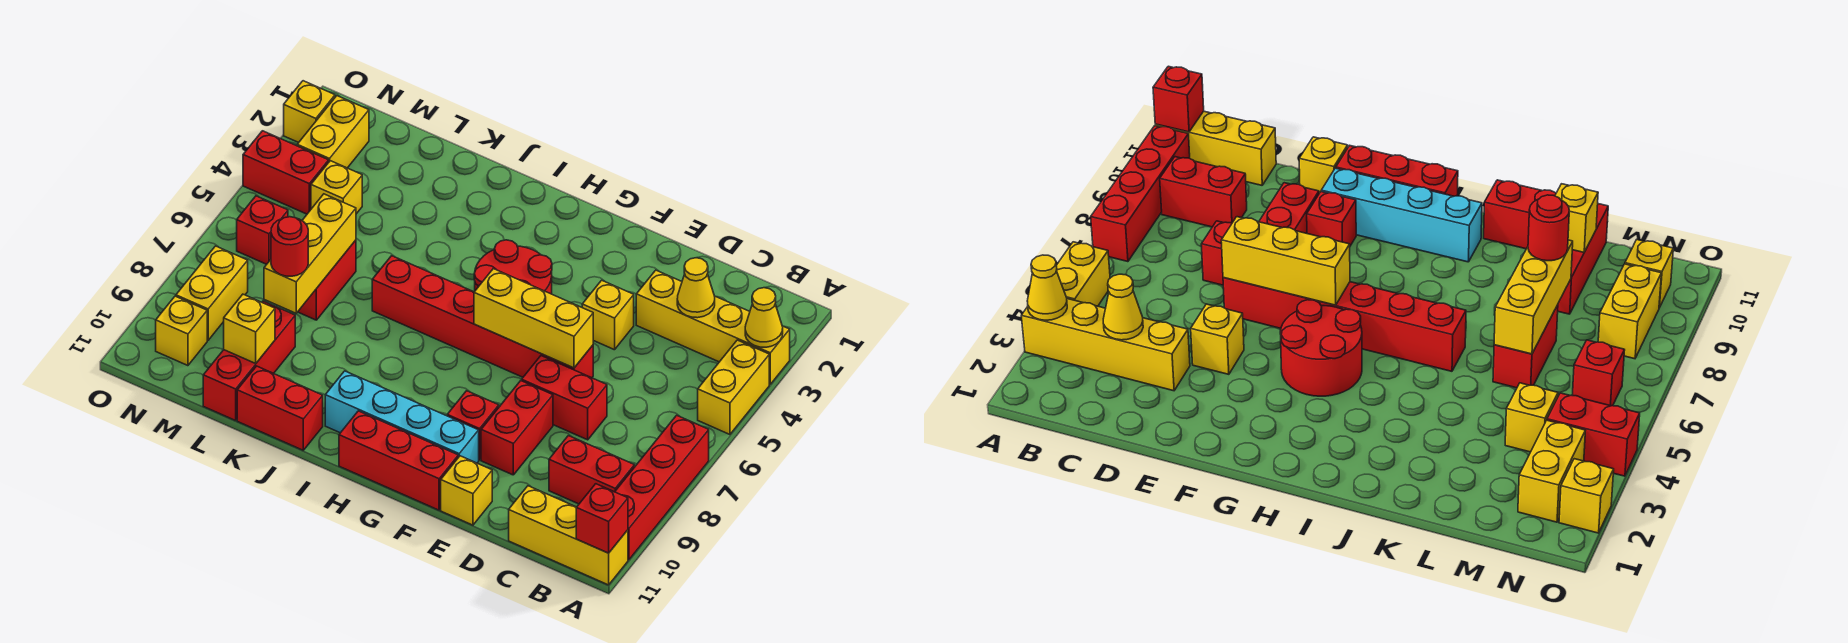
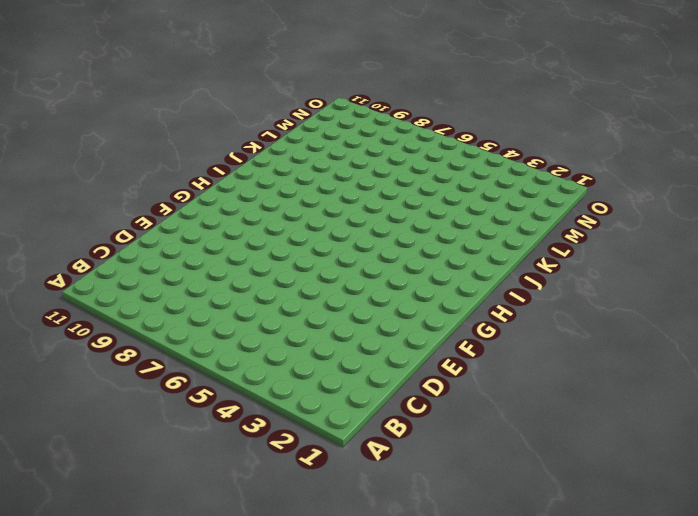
none -> yellow brick A3:D3 level 1
none -> yellow brick A4:A5 level 1
none -> red brick A7:A10 level 1
none -> yellow brick A11:C11 level 1

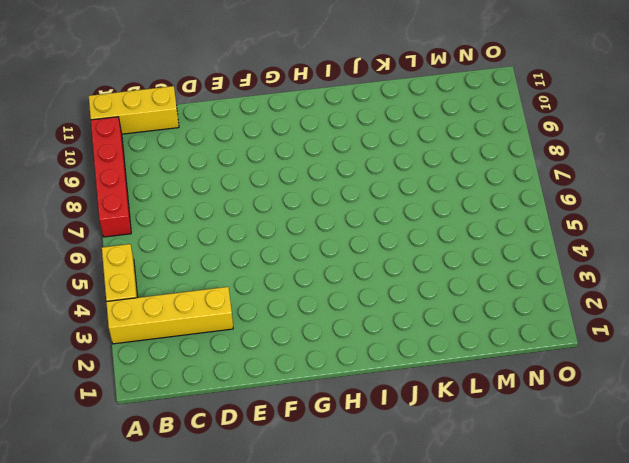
none -> red brick B9:C9 level 1
none -> red brick D7:E7 level 1
none -> yellow brick E4 level 1
none -> red brick E6:J6 level 1

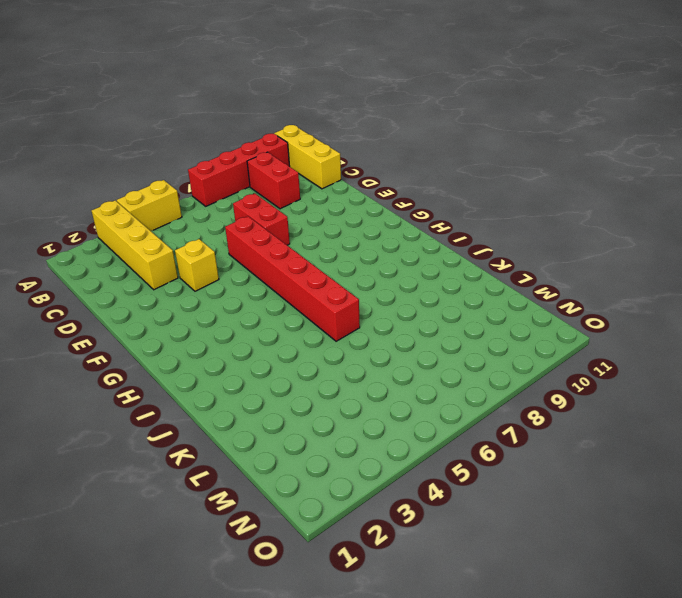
none -> red brick E8:E9 level 1
none -> yellow brick E11 level 1
none -> red brick F9 level 1
none -> cyan brick F10:I10 level 1

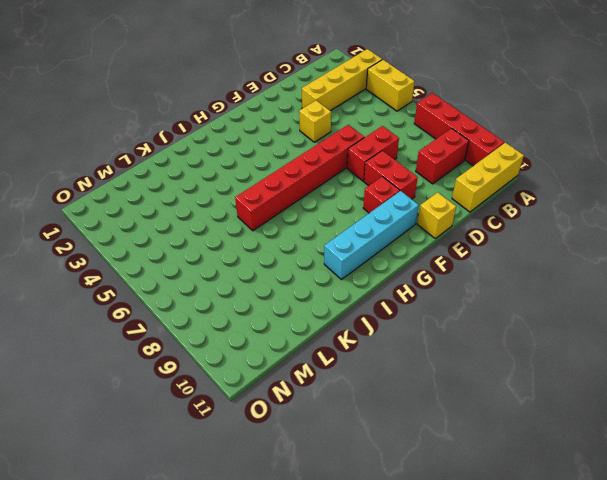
none -> red brick F11:H11 level 1
none -> red round brick G4:H5 level 1
none -> red brick J11:K11 level 1
none -> red brick L6:L7 level 1

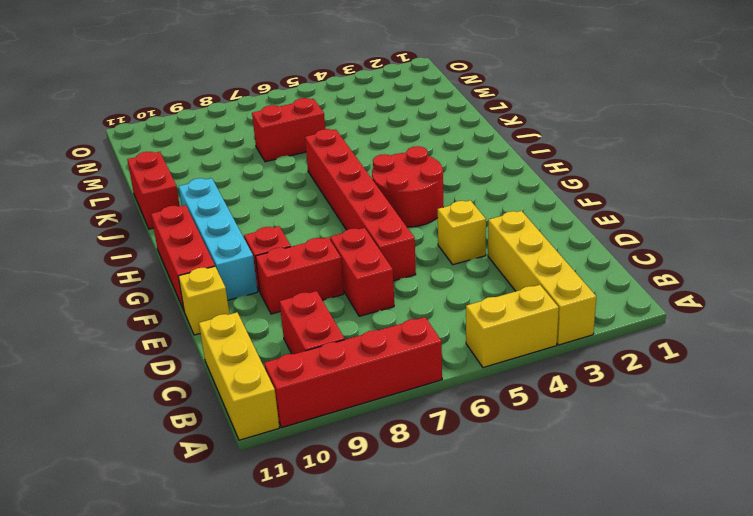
none -> red brick L9:L11 level 1
none -> yellow brick M4 level 1
none -> yellow brick N2:N3 level 1
none -> red brick N4:O4 level 1

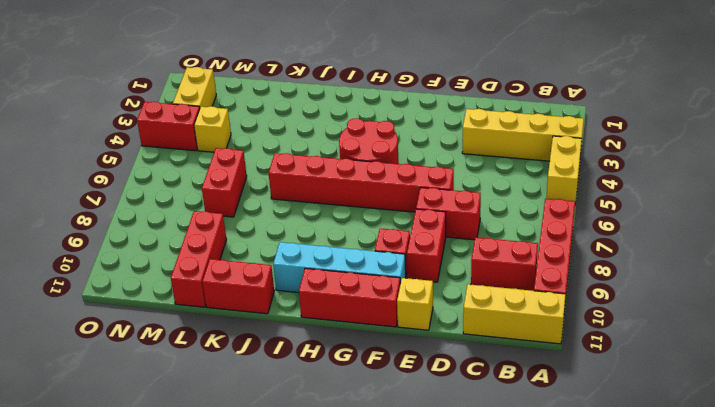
none -> yellow brick E4 level 1
none -> red brick N6 level 1
none -> yellow brick N8:N9 level 1
none -> yellow brick N10 level 1

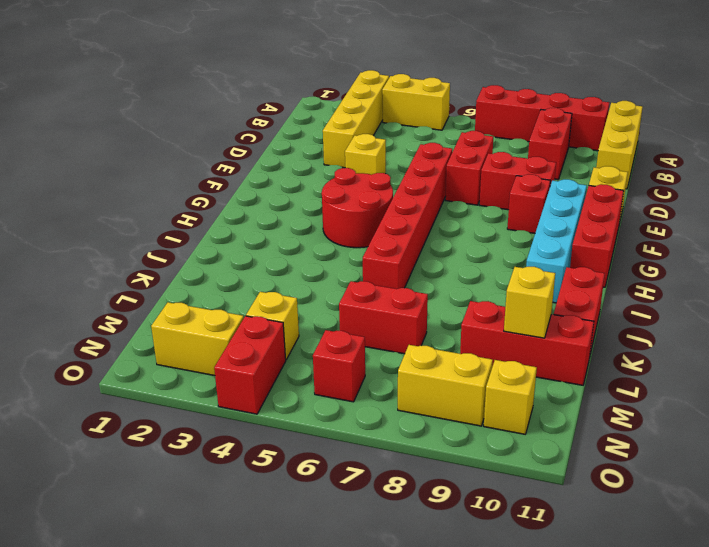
none -> yellow brick O2 level 1
none -> yellow cone A3 level 2
none -> red brick A11 level 2
none -> yellow cone C3 level 2

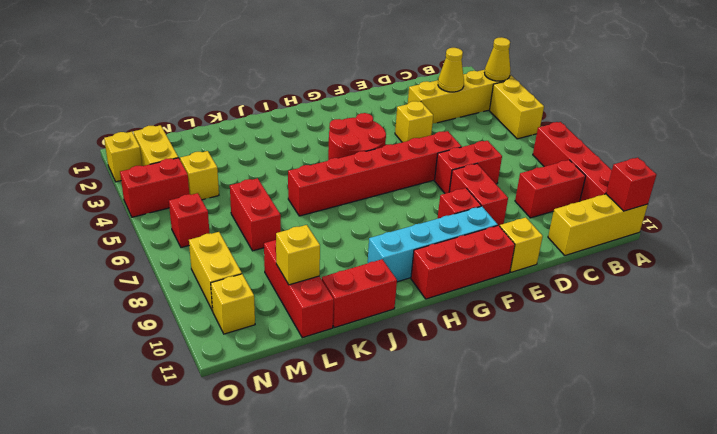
none -> yellow brick E6:G6 level 2
none -> yellow brick L6:L8 level 2
none -> red round brick L8 level 3

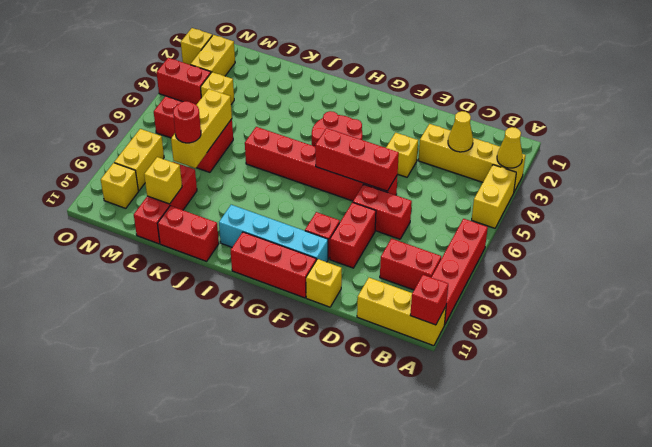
red brick E6:G6 level 2 -> yellow brick E6:G6 level 2

